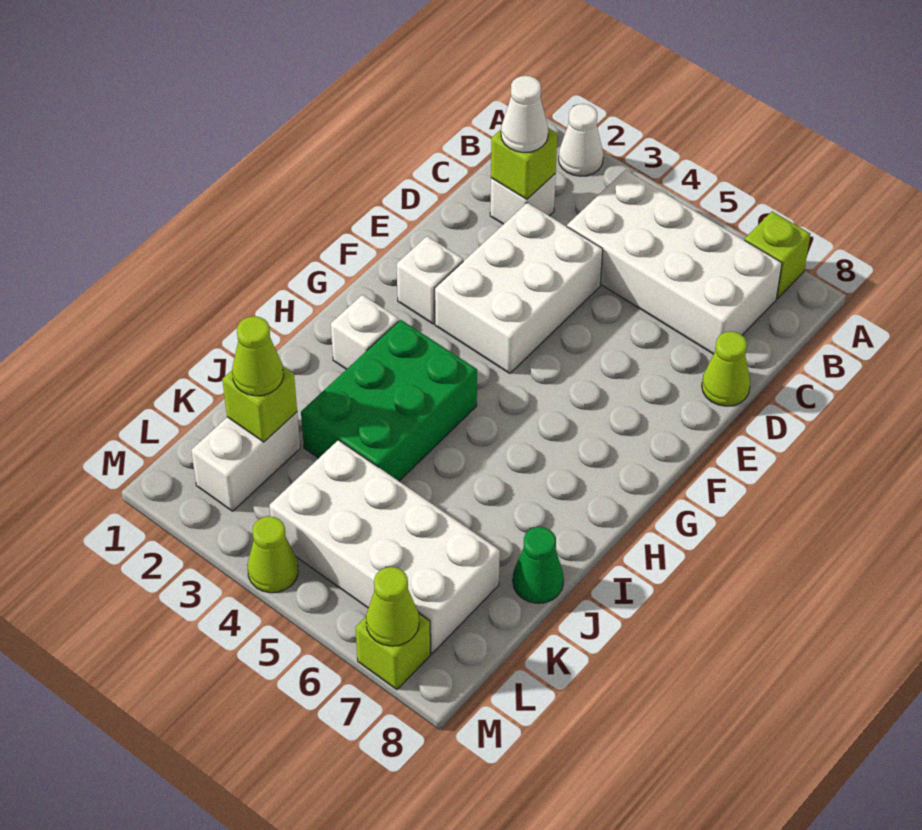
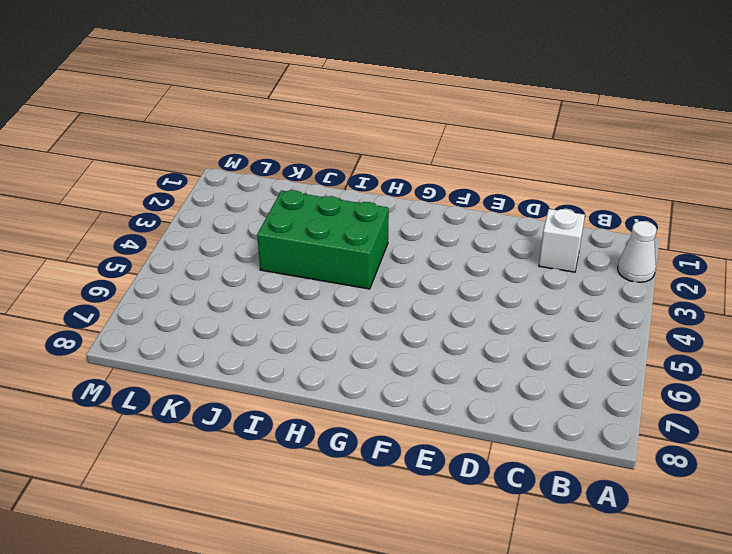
none -> lime brick A7 level 1
none -> white brick B4:C7 level 1
none -> white brick D3:F4 level 1

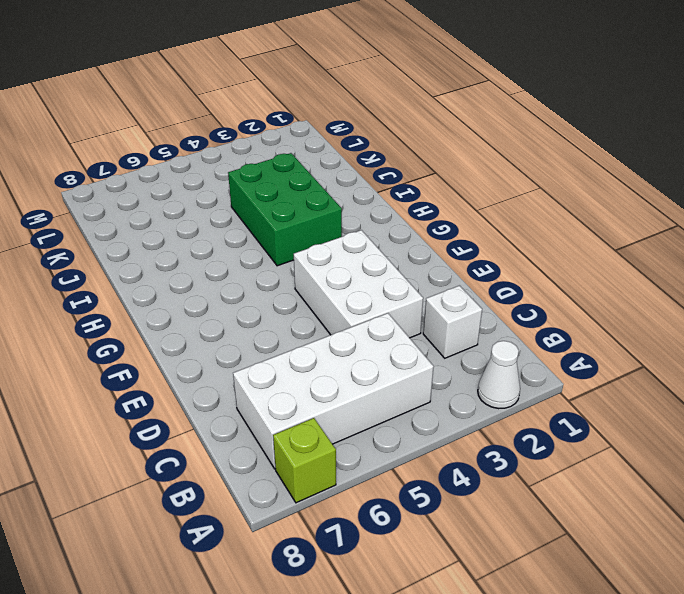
none -> lime cone D8 level 1
none -> white brick F2 level 1
none -> white brick H2 level 1

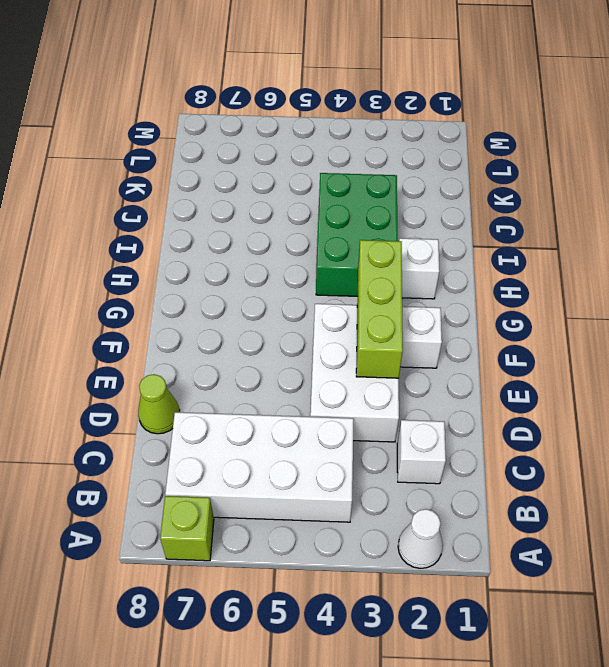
lime brick E3:G3 level 2 -> none
none -> green cone J8 level 1
none -> white brick K2:L2 level 1
none -> white brick K4:L7 level 1

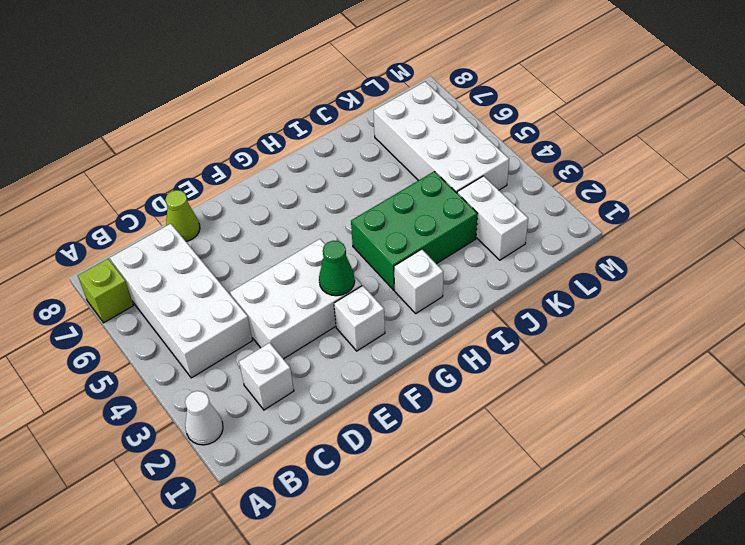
green cone F3 level 2 -> green cone J8 level 1
white brick K2:K3 level 1 -> white brick K2:L2 level 1
none -> lime cone M4 level 1
none -> lime brick M7 level 1
none -> lime brick C2 level 2

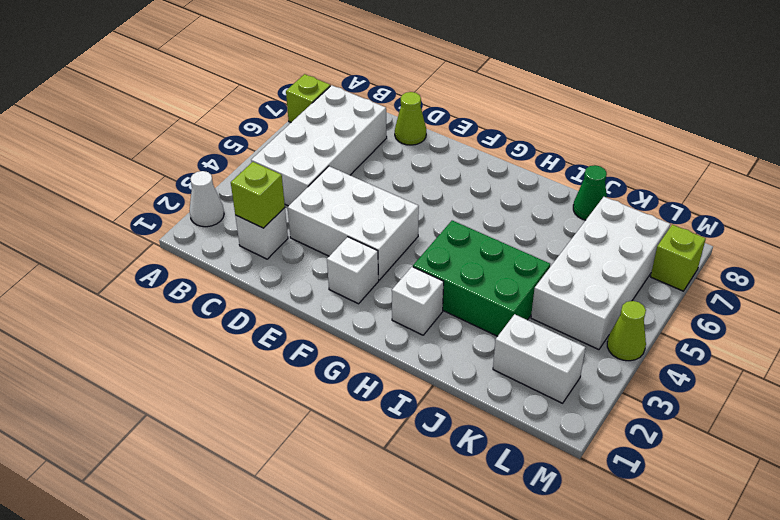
none -> lime brick K2 level 2
none -> lime cone M7 level 2
none -> white cone C2 level 3

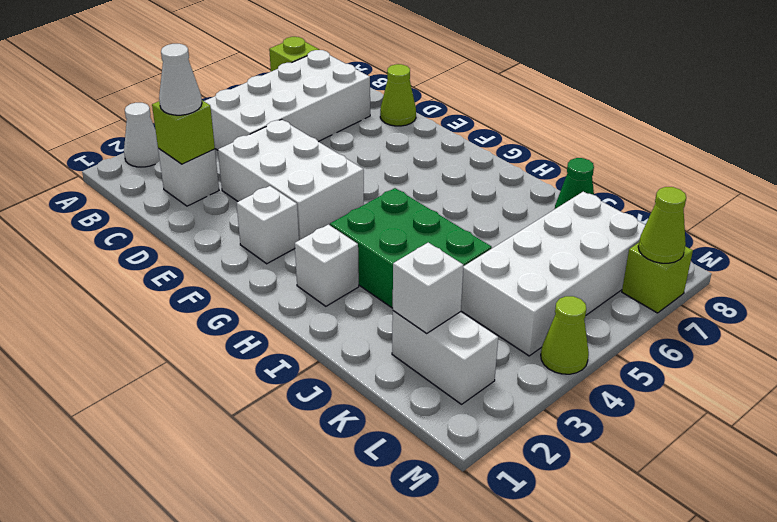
white brick K2 level 2 -> lime brick K2 level 2
none -> lime cone K2 level 3

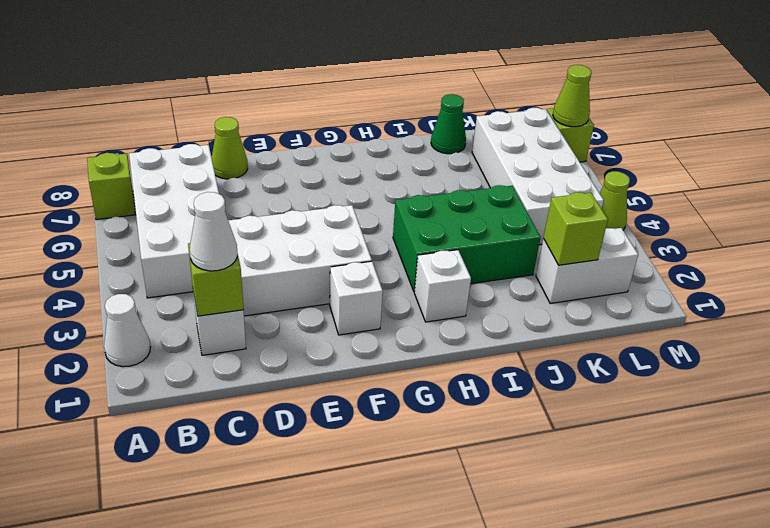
none -> lime cone K2 level 3

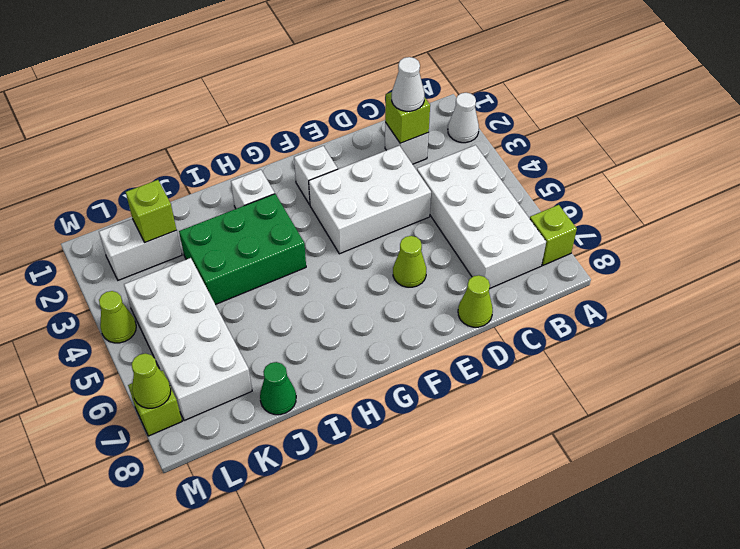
lime cone E6 level 1 -> lime cone K2 level 3

